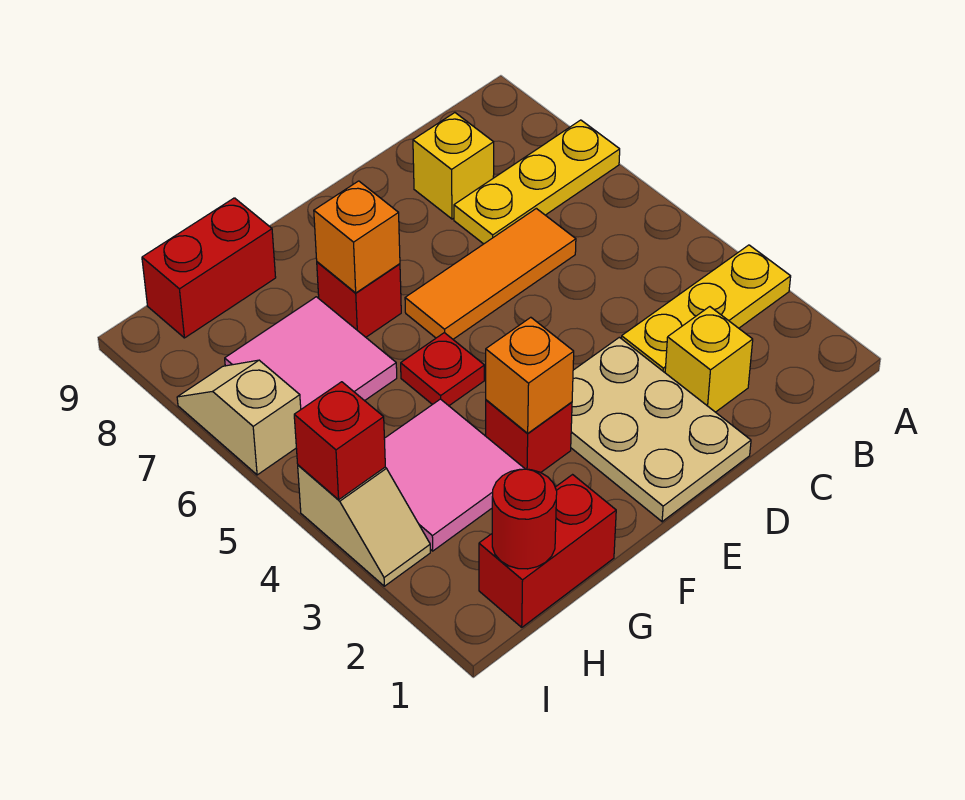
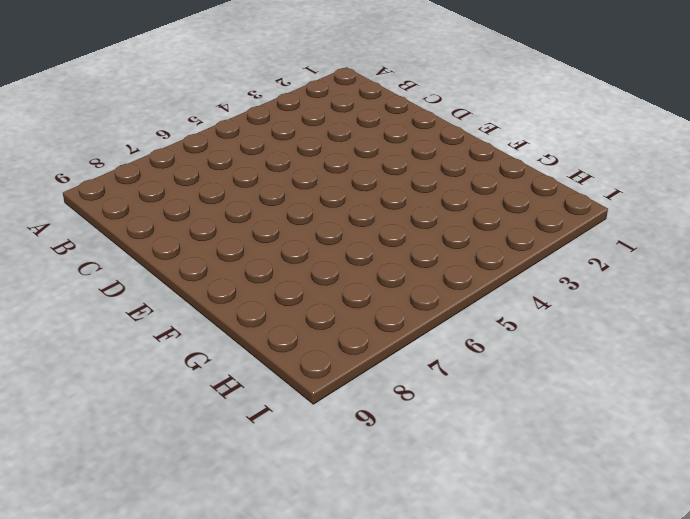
none -> yellow plate A3:C3 level 1
none -> yellow plate A7:C7 level 1
none -> yellow brick C2 level 1

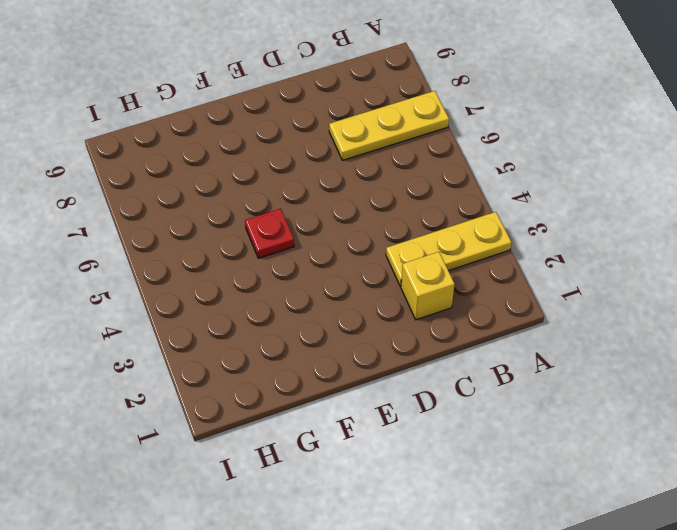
none -> orange tile C6:E6 level 1
none -> yellow brick C8 level 1
none -> tan plate D1:E3 level 1

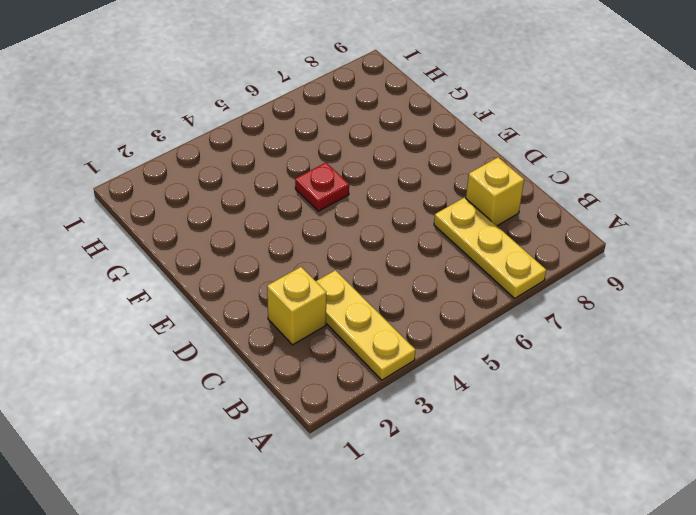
none -> orange tile C6:E6 level 1
none -> tan plate D1:E3 level 1
none -> red brick F3 level 1

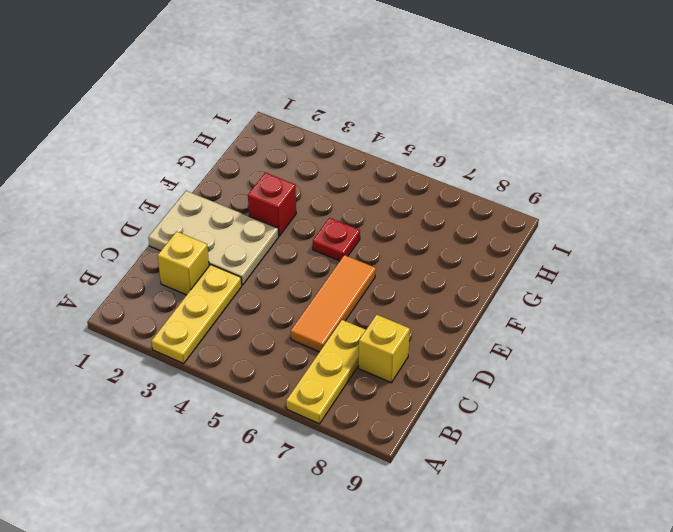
none -> red brick F7 level 1
none -> red brick G1:H1 level 1
none -> pink tile G3:H4 level 1

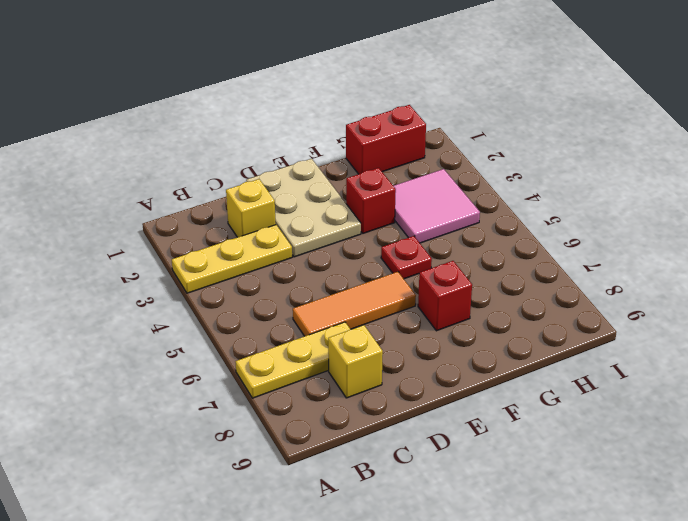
none -> pink tile G6:H7 level 1
none -> red brick G9:H9 level 1
none -> tan slope I3:I4 level 1 top 4

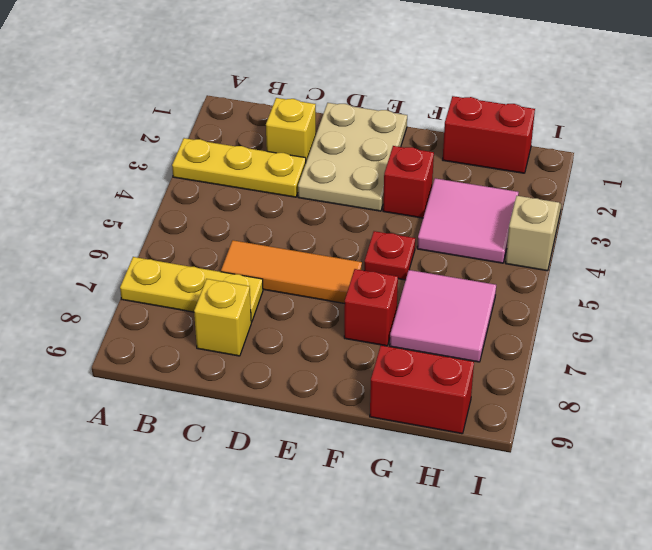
none -> tan slope I6:I7 level 1 top 6
none -> orange brick F3 level 2
none -> orange brick F7 level 2

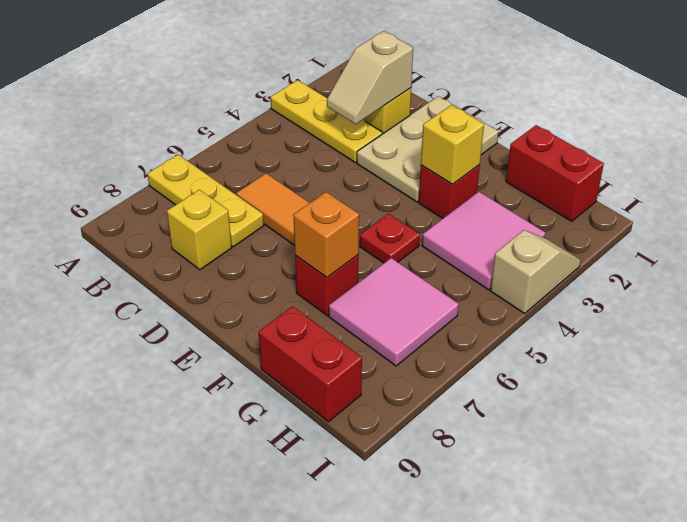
tan slope C2:C3 level 2 top 2 -> tan slope I6:I7 level 1 top 6
yellow brick F3 level 2 -> orange brick F3 level 2
none -> red round brick H1 level 2
none -> red brick I4 level 2

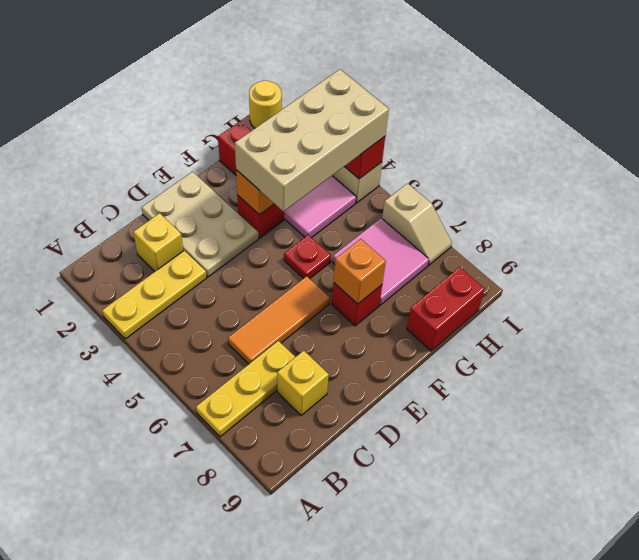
tan brick F3:I4 level 3 -> none
yellow round brick H1 level 2 -> red round brick H1 level 2

